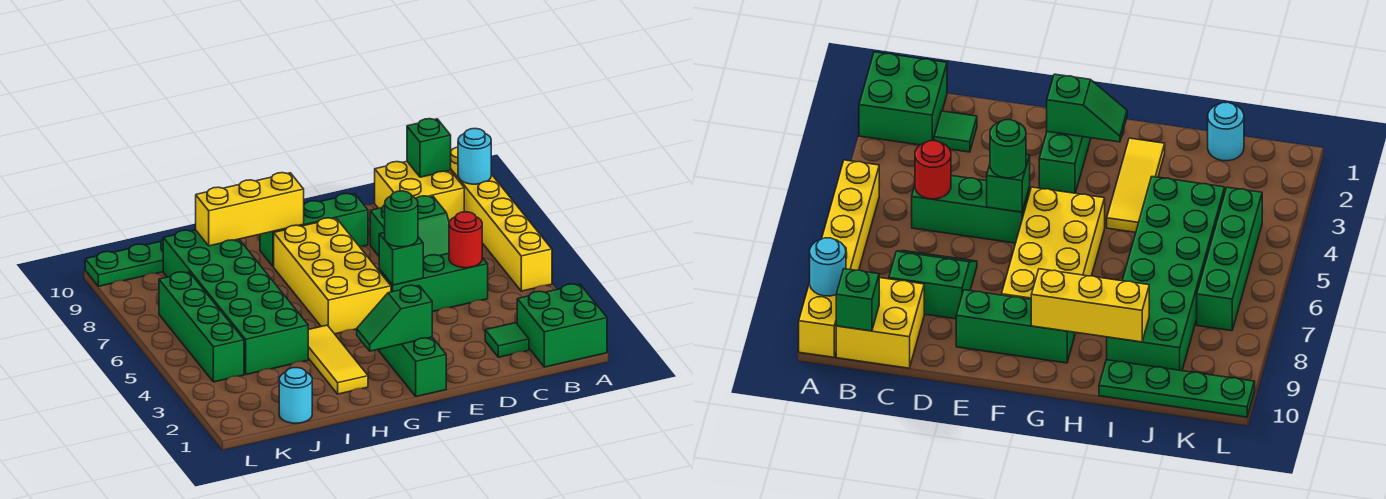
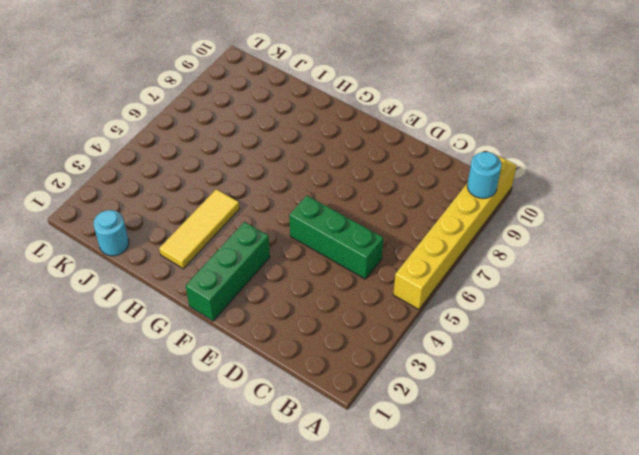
none -> green brick A1:B2 level 1
none -> yellow brick B9:C10 level 1
none -> green tile C2 level 1

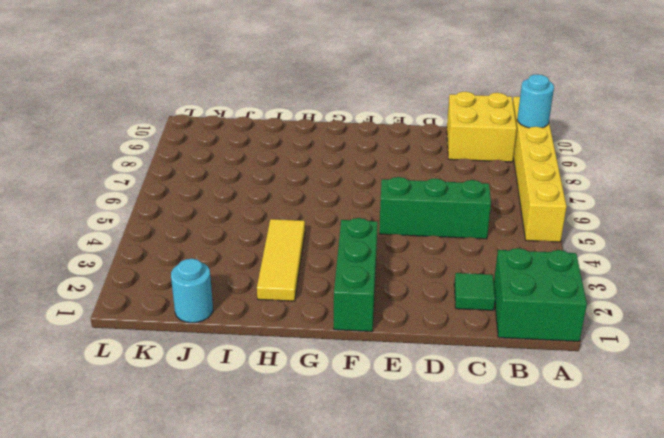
none -> green slope C7:D8 level 1 top 8
none -> green brick E9:G9 level 1
none -> yellow brick F5:G8 level 1

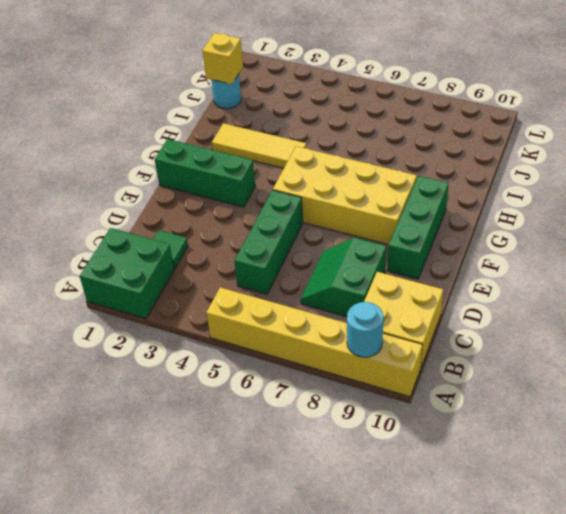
yellow brick J1 level 2 -> none
none -> green brick I4:J9 level 1
none -> green plate I10:L10 level 1
none -> green brick K4:K7 level 1

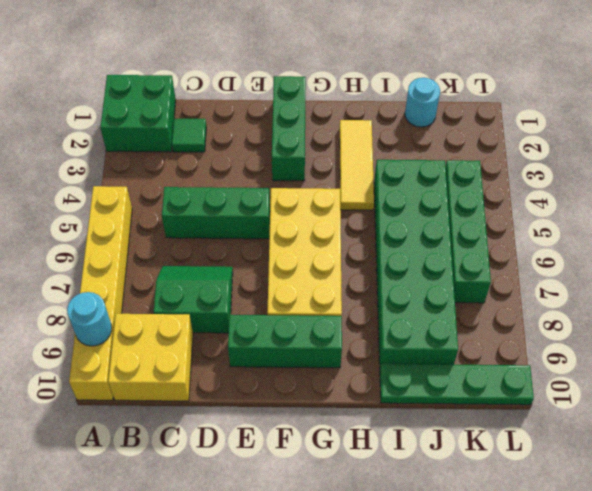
none -> green brick B10 level 2
none -> red round brick C5 level 2
none -> green brick E5 level 2

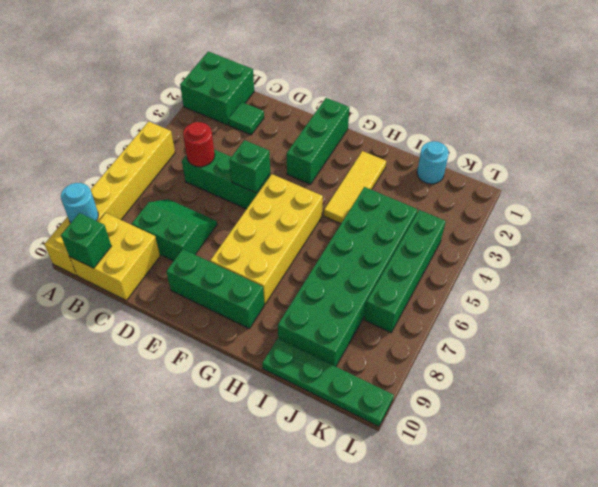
none -> green slope F2:G2 level 2 top F
none -> yellow brick G9:I9 level 2
none -> green round brick E5 level 3

